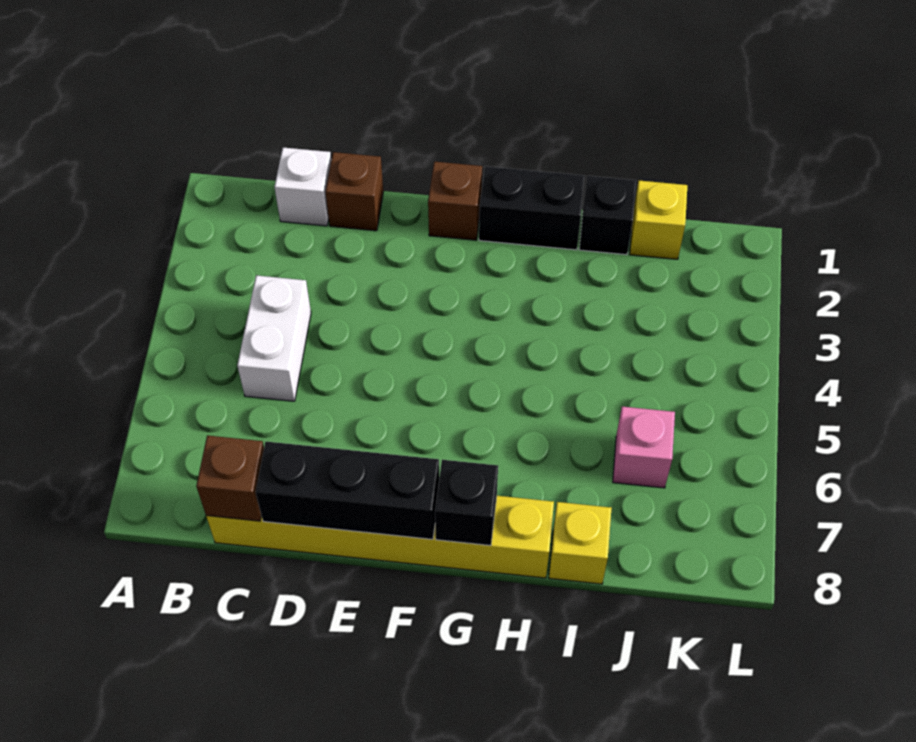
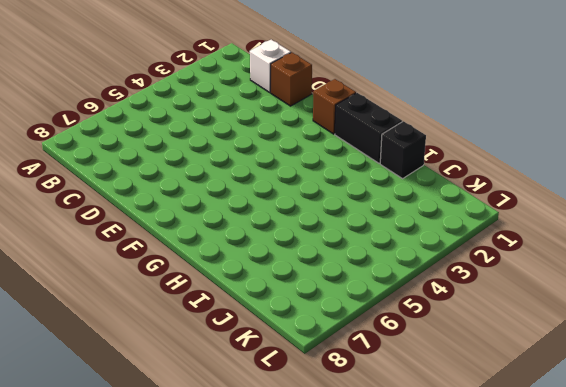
none -> white brick C4:C5 level 1
none -> yellow brick C8:H8 level 1
none -> yellow brick I8 level 1

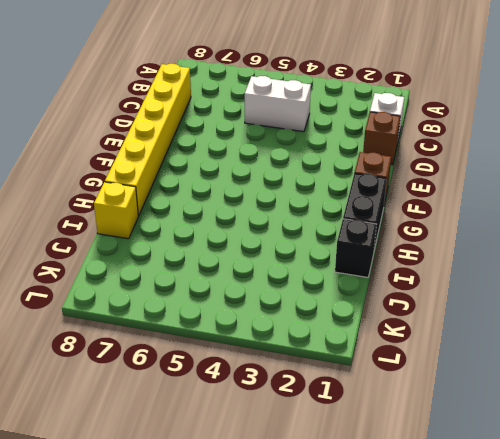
none -> yellow brick J1 level 1
none -> pink brick J6 level 1
none -> brown brick C8 level 2

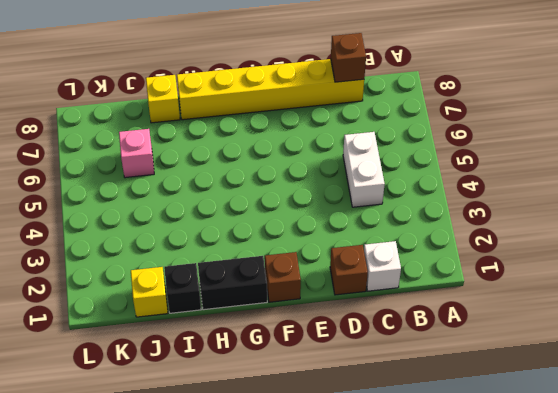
none -> black brick D8:F8 level 2
none -> black brick G8 level 2

